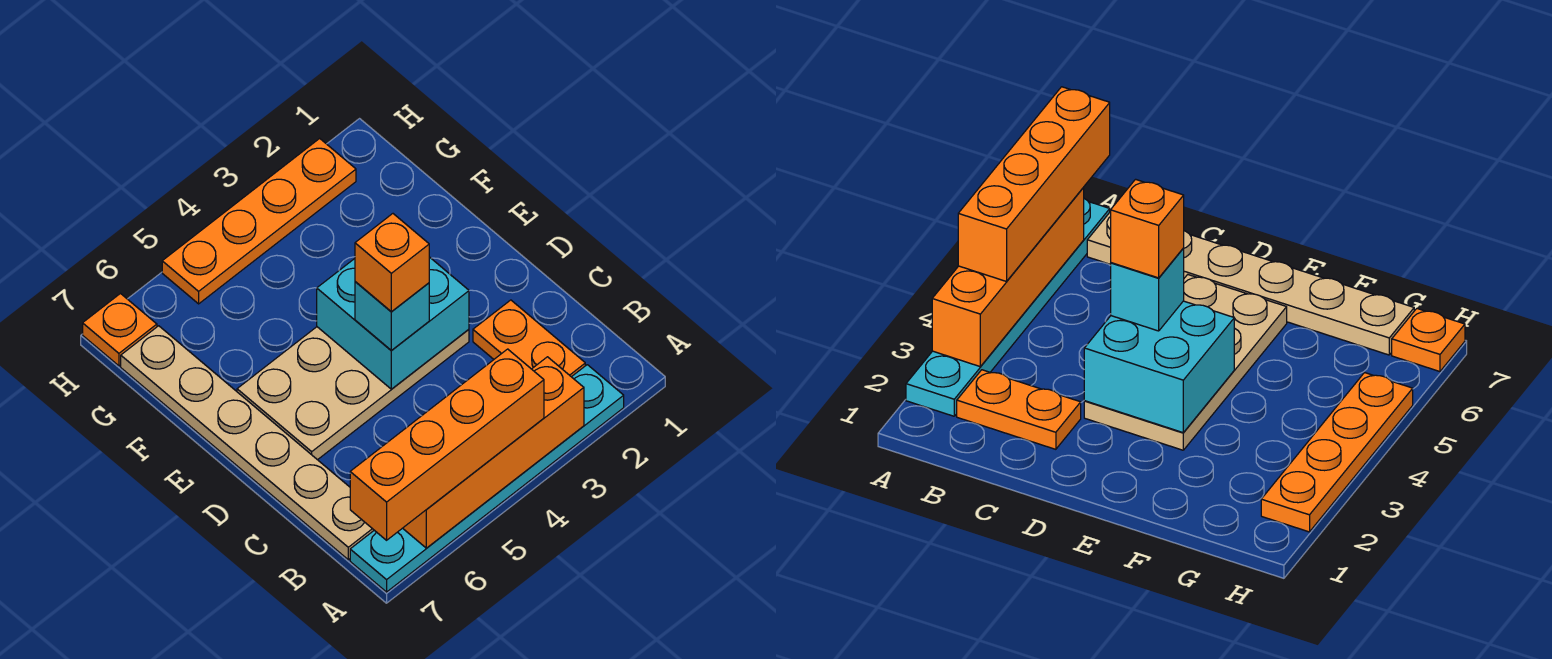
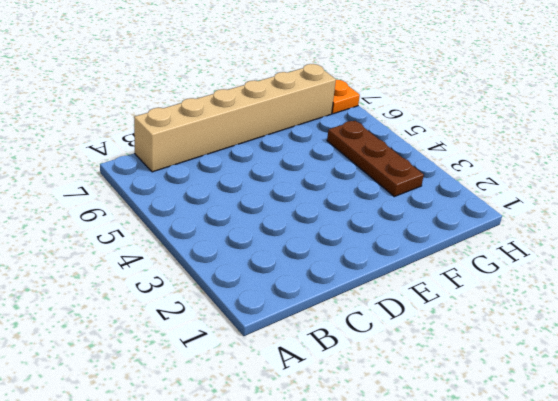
tan brick B7:G7 level 1 -> tan plate B7:G7 level 1
brown plate G3:G5 level 1 -> none
none -> cyan plate A2:A7 level 1
none -> orange plate B2:C2 level 1

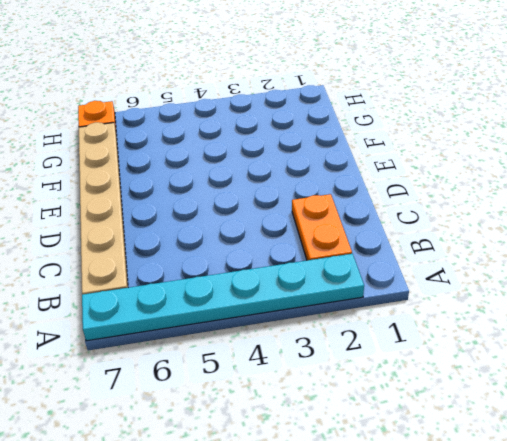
none -> tan plate D3:E6 level 1
none -> orange plate H2:H5 level 1

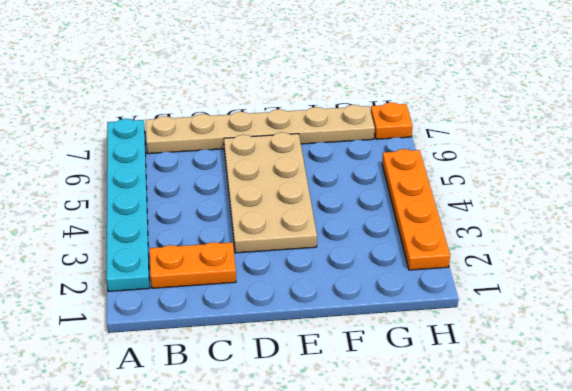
none -> orange brick A3:A6 level 2
none -> cyan brick D3:E4 level 2

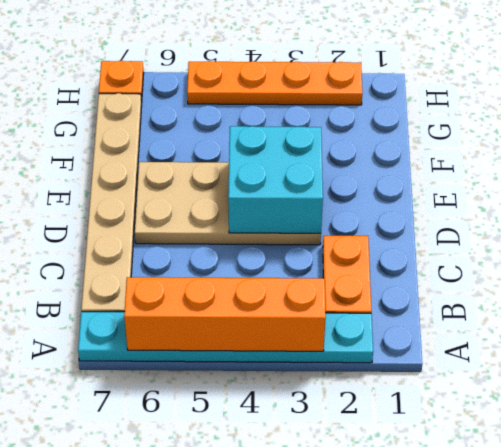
none -> orange brick A4:A7 level 3
none -> cyan brick D4 level 3

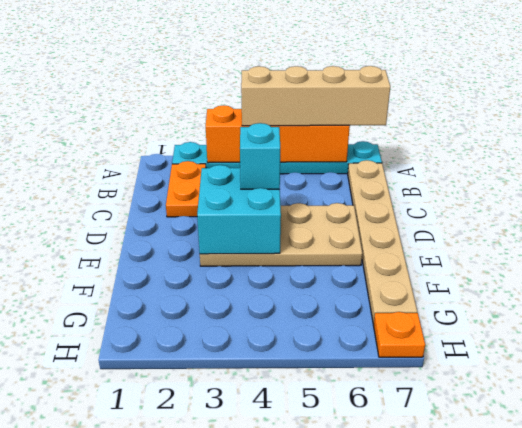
tan brick A4:A7 level 3 -> orange brick A4:A7 level 3
none -> orange plate H2:H5 level 1
none -> orange brick D4 level 4

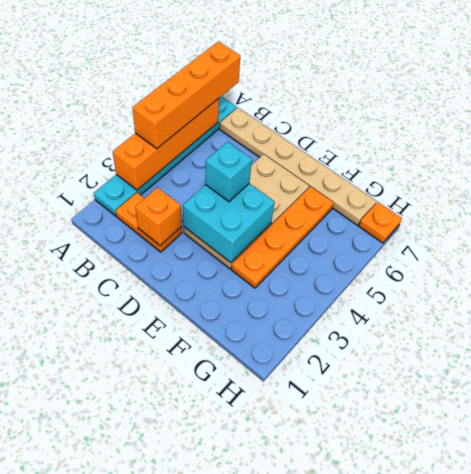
orange brick C2 level 2 -> orange brick D4 level 4
orange plate F3:F6 level 1 -> orange plate H2:H5 level 1

